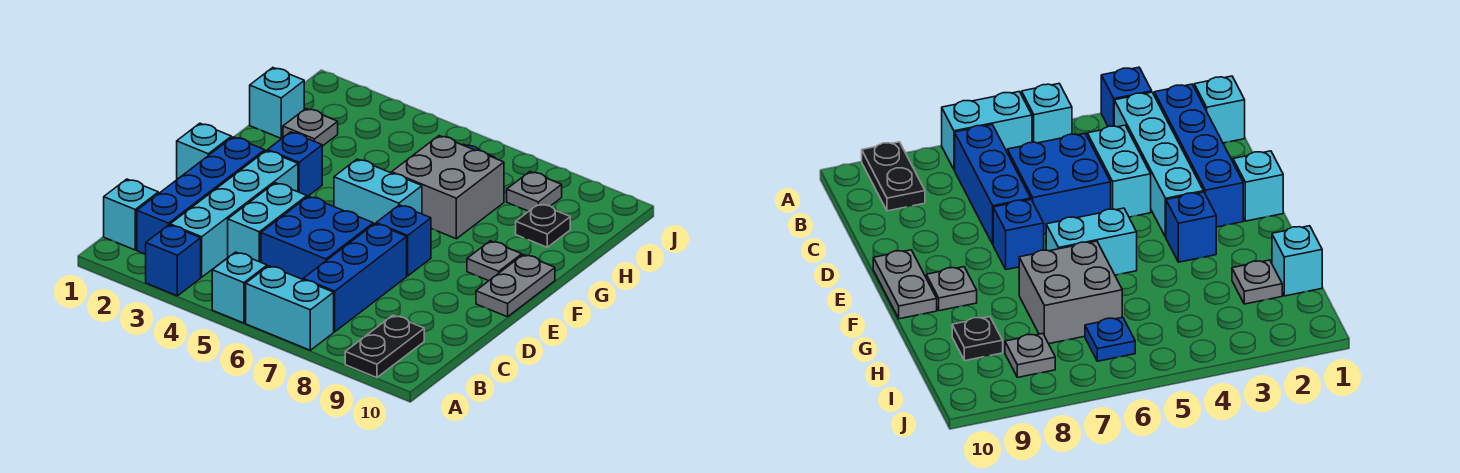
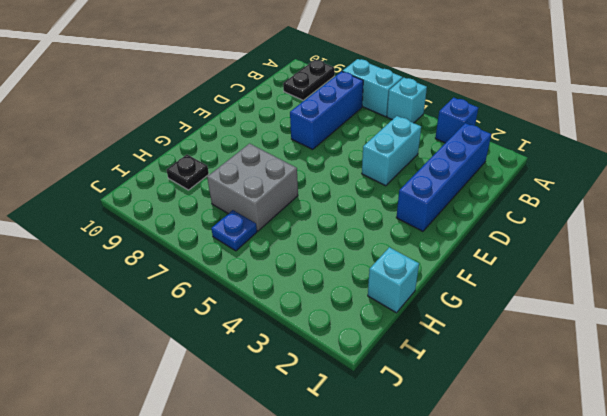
none -> cyan brick B1 level 1
none -> cyan brick B3:E3 level 1
none -> blue brick C5:D6 level 1

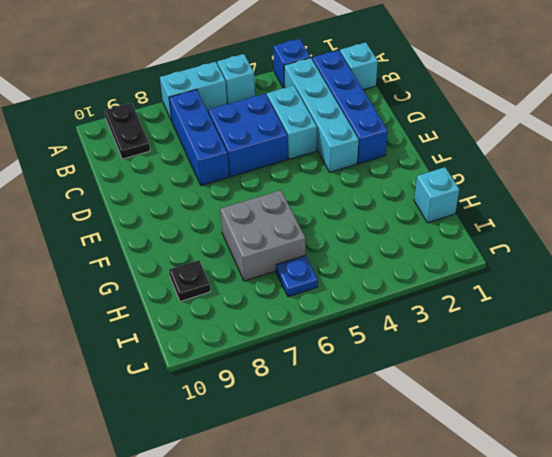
none -> cyan brick E1 level 1
none -> blue brick E7 level 1
none -> grey plate E10:F10 level 1

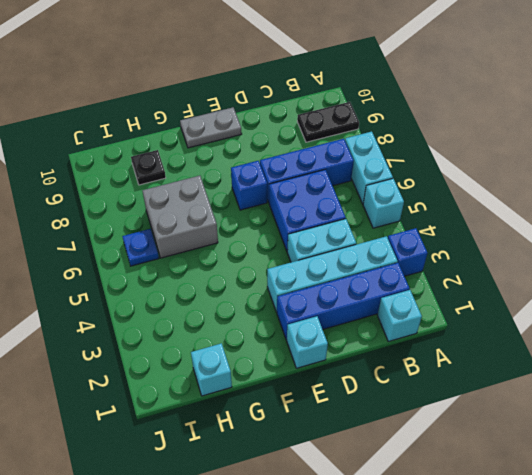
none -> blue brick F3 level 1
none -> cyan brick F5:F6 level 1
none -> grey plate F9 level 1

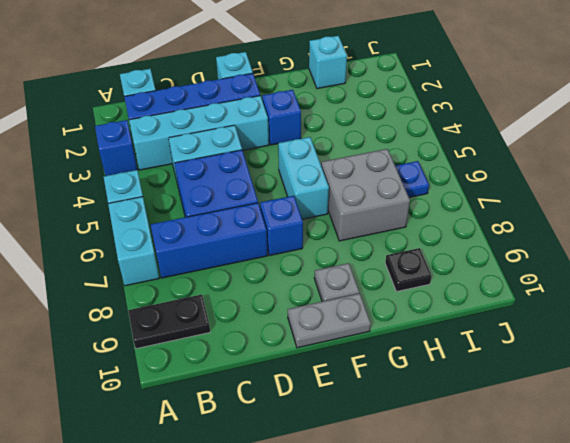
none -> grey plate H2 level 1
none -> grey plate I8 level 1

